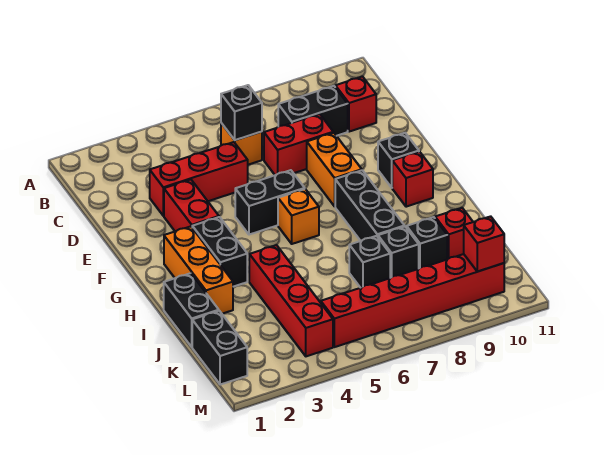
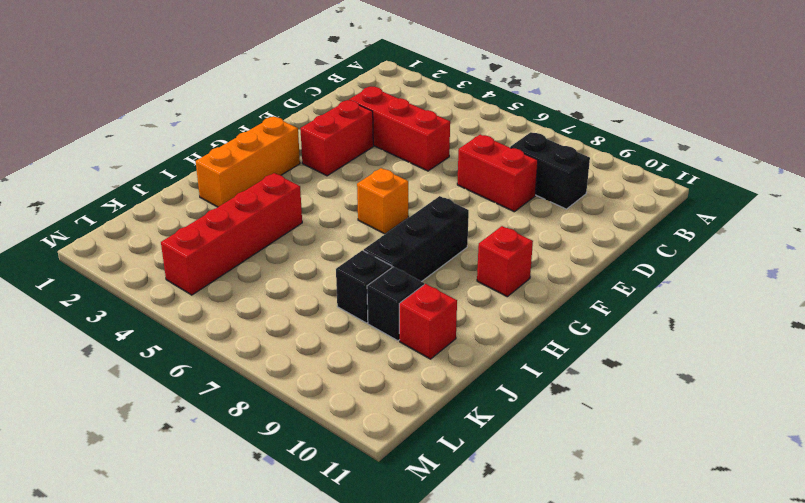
none -> orange brick C6 level 1
none -> red brick C10 level 1
none -> orange brick E8:F8 level 1

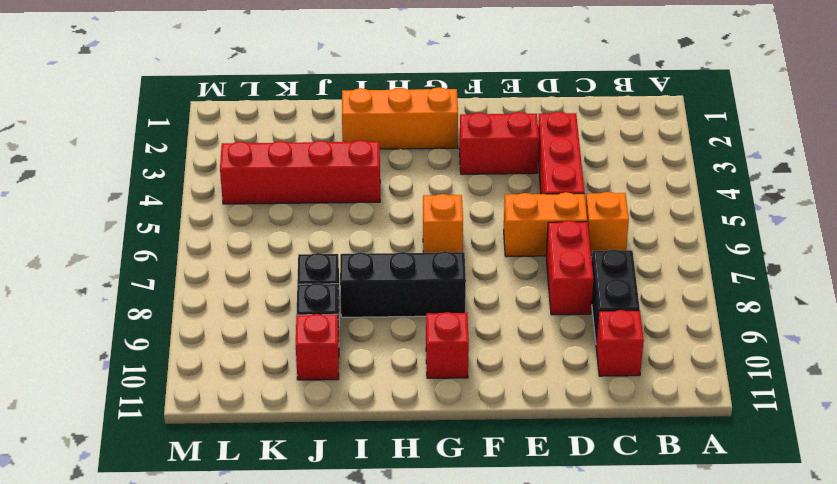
orange brick D6:E6 level 1 -> orange brick E8:F8 level 1
none -> black brick F5:F6 level 1
none -> black brick F10 level 1
none -> black brick G3:H3 level 1

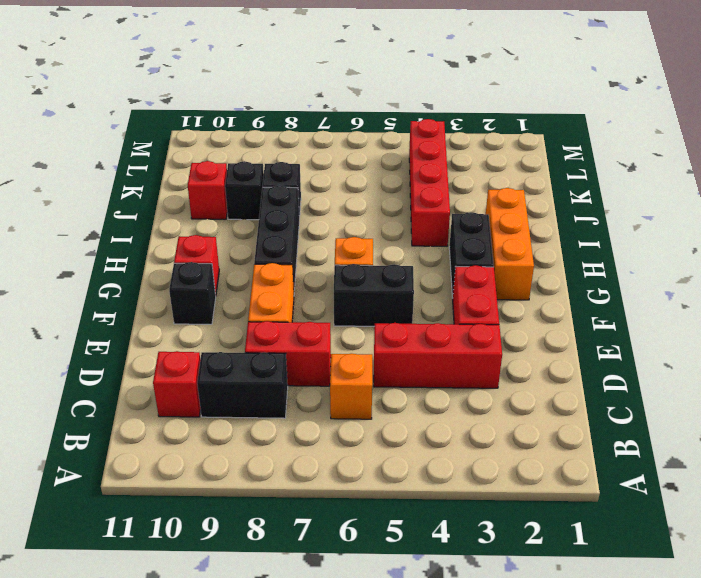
none -> black brick I1:J1 level 1
none -> black brick J7 level 1
none -> black brick K1:L1 level 1

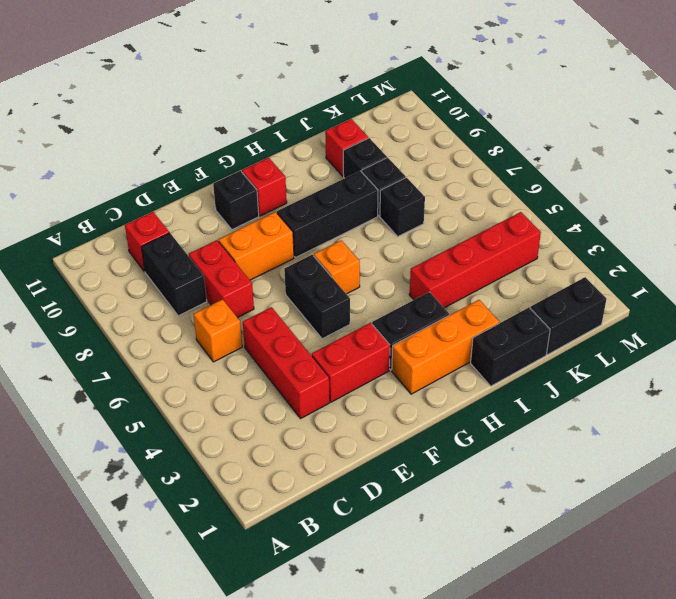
none -> red brick L5:L10 level 1
none -> black brick C6 level 2
none -> red brick L10 level 2

